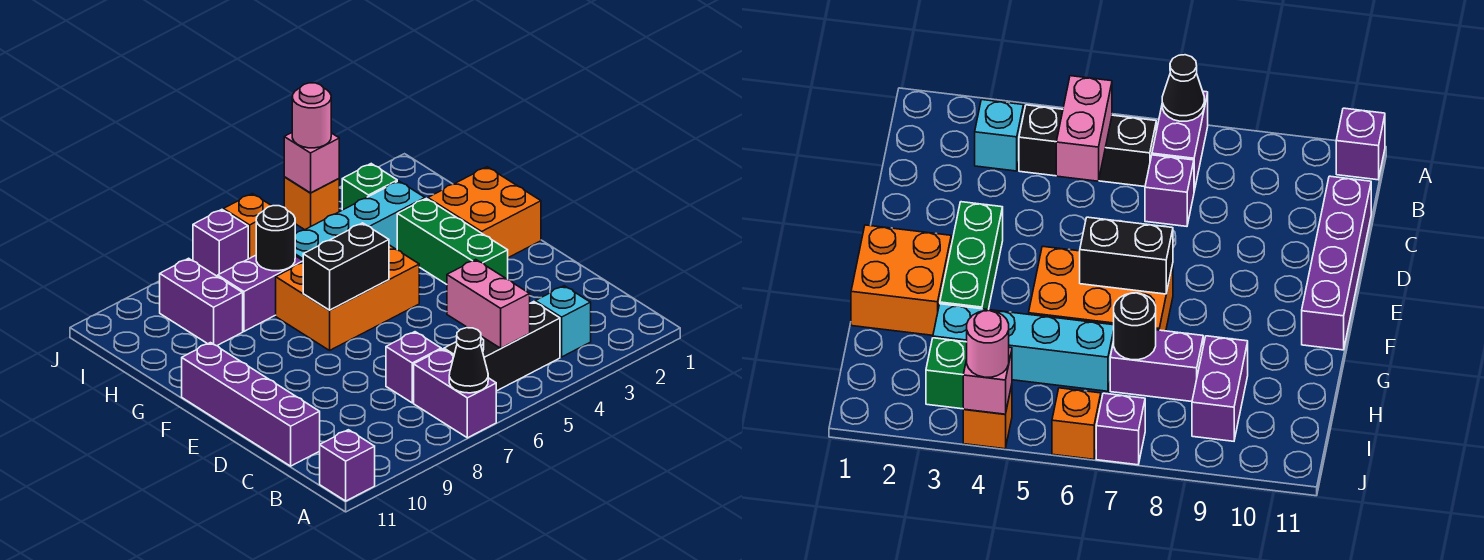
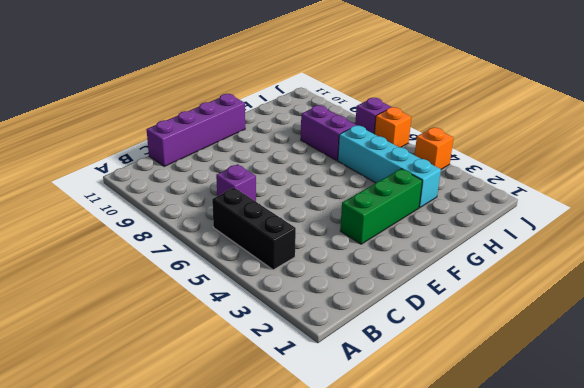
none -> purple brick A7:B7 level 1
none -> purple brick A11 level 1
none -> cyan brick B3 level 1

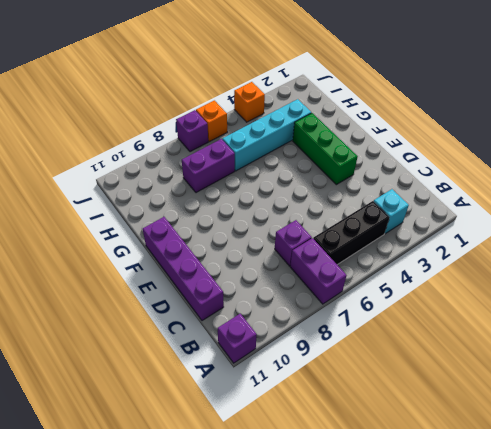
none -> orange brick F1:G2 level 1
none -> orange brick F5:G7 level 1
none -> purple brick H9:I9 level 1

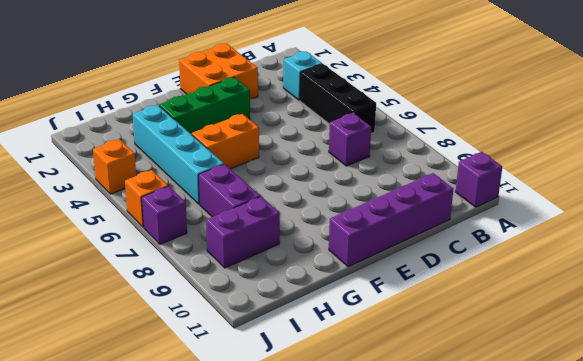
orange brick D1:E2 level 1 -> orange brick F1:G2 level 1
orange brick F5:G5 level 1 -> orange brick F5:G7 level 1
none -> purple brick A7:B7 level 1
none -> green brick I3 level 1
none -> black cone A7 level 2

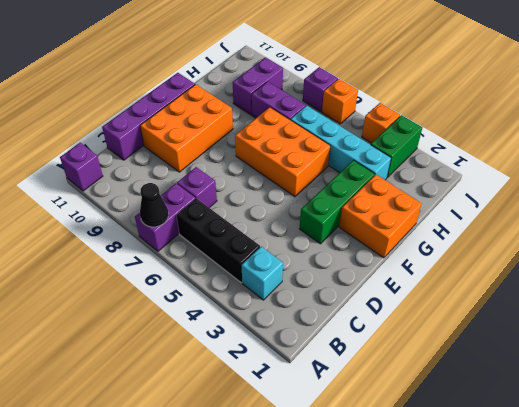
orange brick D9:F10 level 1 -> none
green brick I3:J3 level 1 -> green brick I3 level 1
none -> pink brick B5:C5 level 2
none -> black brick F6:F7 level 2
none -> black round brick H7 level 2

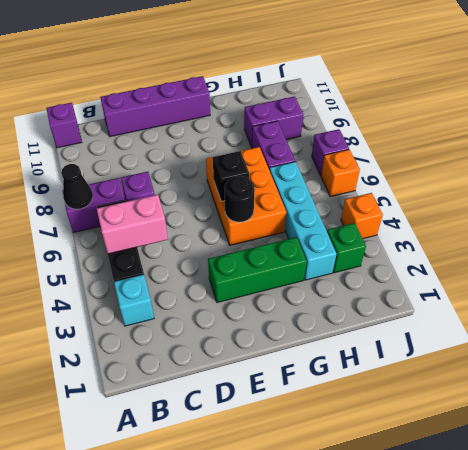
black round brick F5 level 2 -> black round brick H7 level 2
black brick F6 level 2 -> black brick F6:F7 level 2
none -> orange brick F1:G2 level 1
none -> pink brick J4 level 2
none -> pink round brick J4 level 3

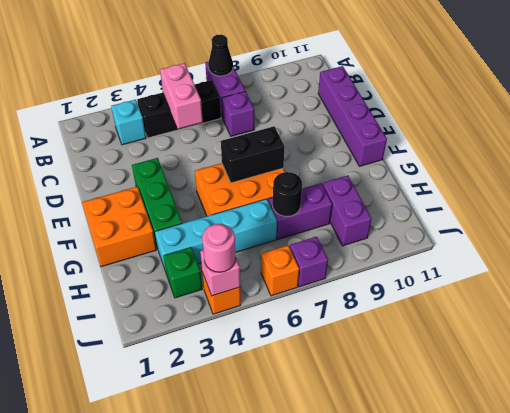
none -> purple brick A11 level 1

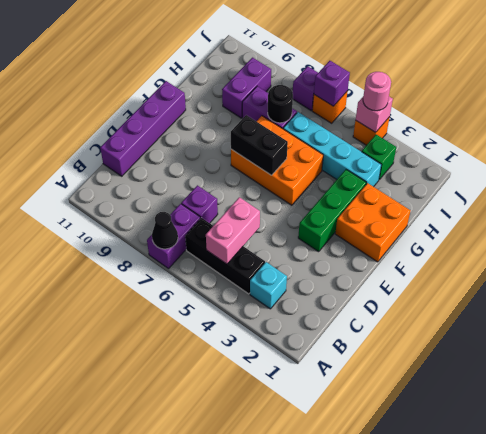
purple brick J6 level 2 -> purple brick A11 level 1

